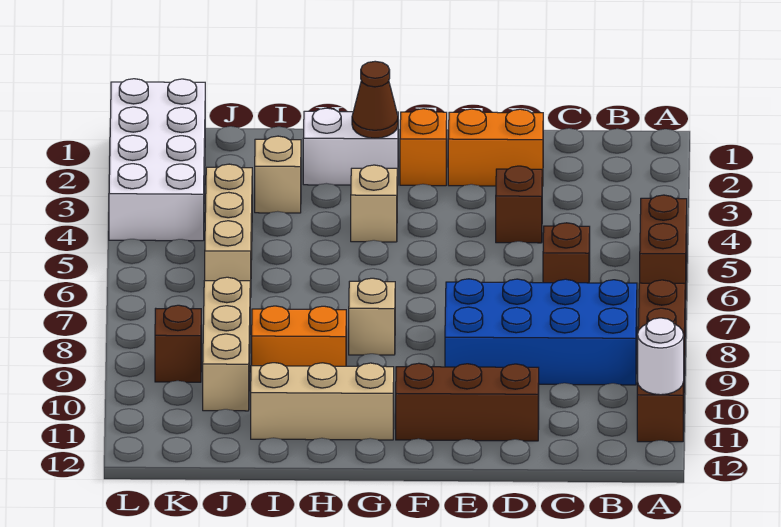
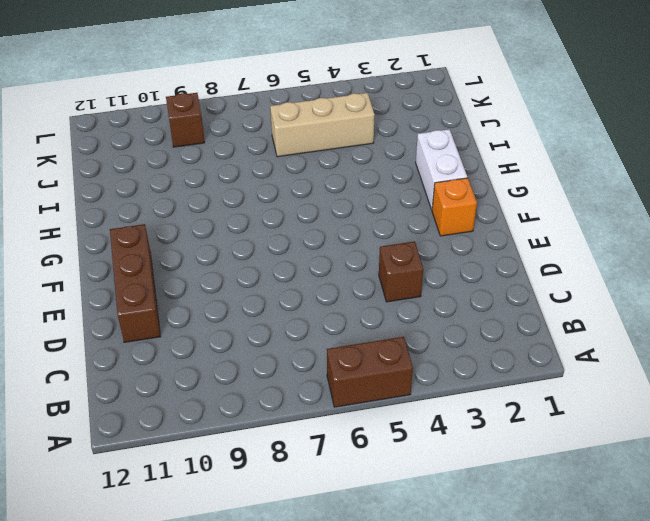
none -> brown brick A8:A11 level 1
none -> blue brick B8:E9 level 1
none -> brown brick C6 level 1

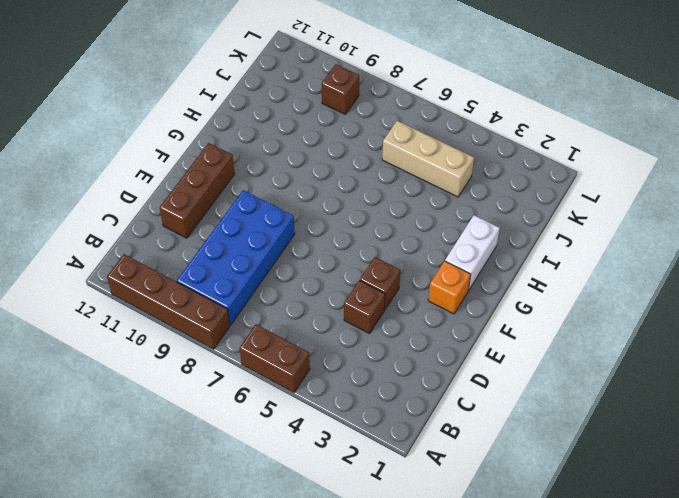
brown brick E4 level 1 -> brown brick C6 level 1
none -> orange brick D2:E2 level 1
none -> tan brick G4 level 1
none -> tan brick G8 level 1

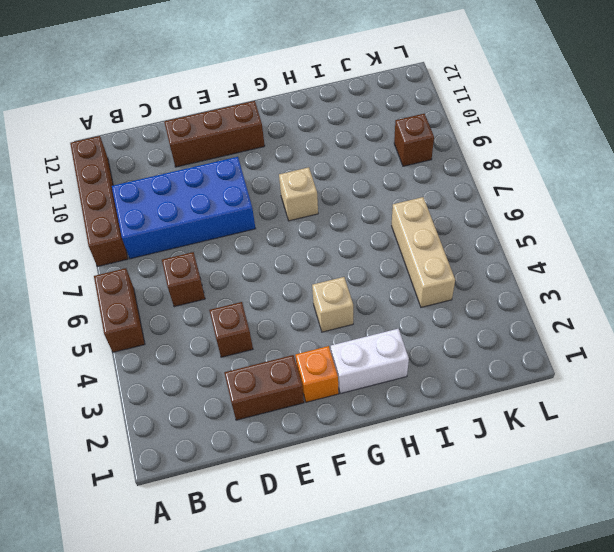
brown brick D2:E2 level 1 -> orange brick D2:E2 level 1
none -> tan brick G11:I11 level 1
none -> orange brick H9:I9 level 1
none -> tan brick I3 level 1

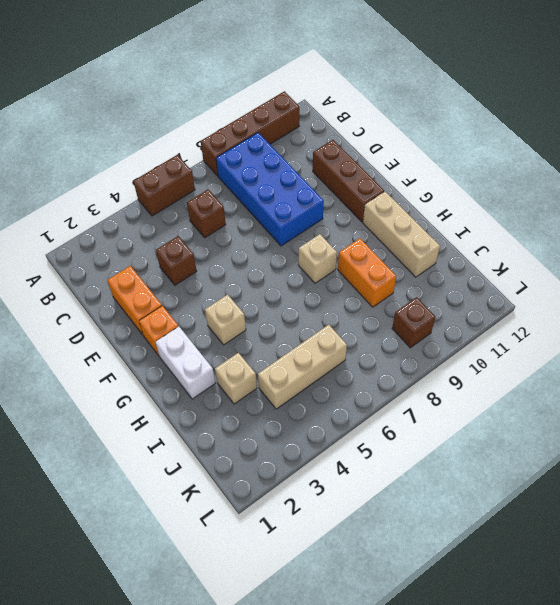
none -> tan brick J8:J10 level 1
none -> white brick K1:L4 level 1
none -> white round brick A11 level 2

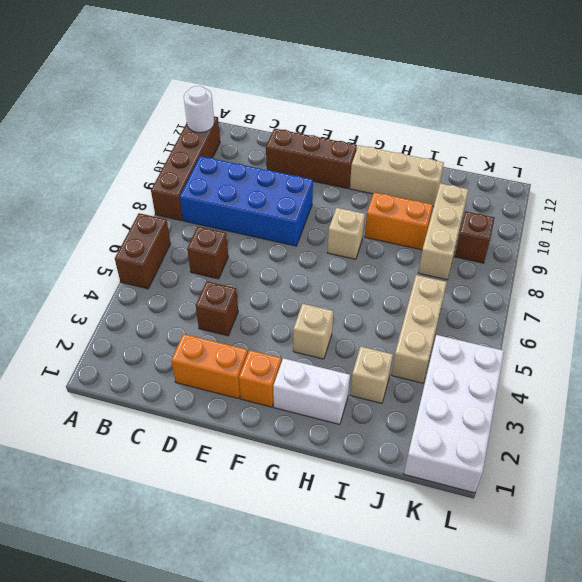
none -> brown cone G2 level 2

